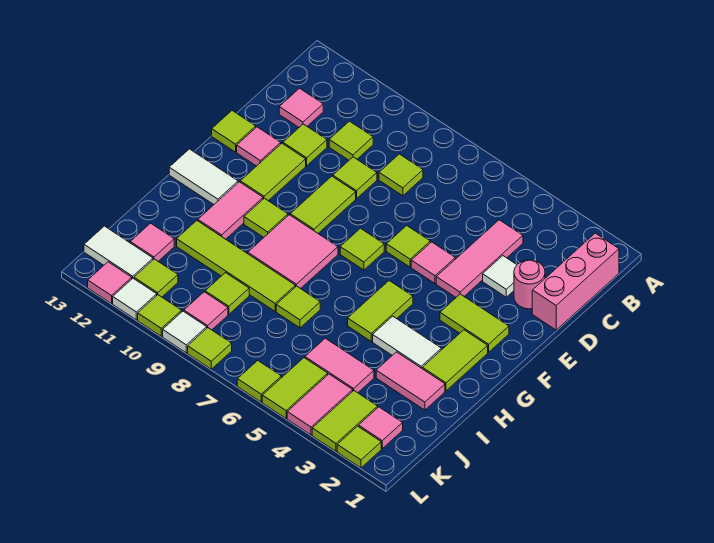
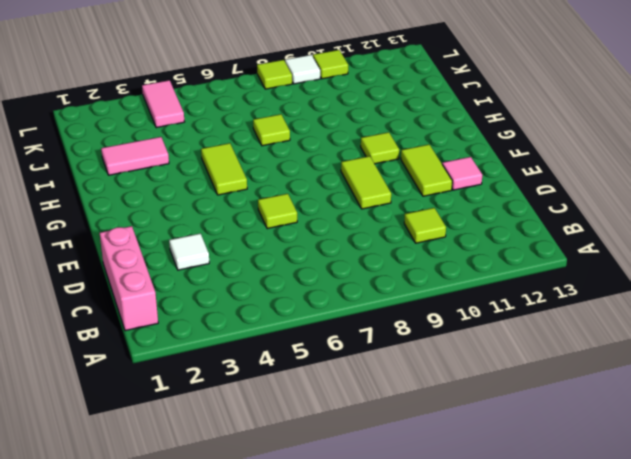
none -> pink tile C4:E4 level 1
none -> lime tile C8 level 1
none -> pink tile C12 level 1
none -> pink round brick D2 level 1

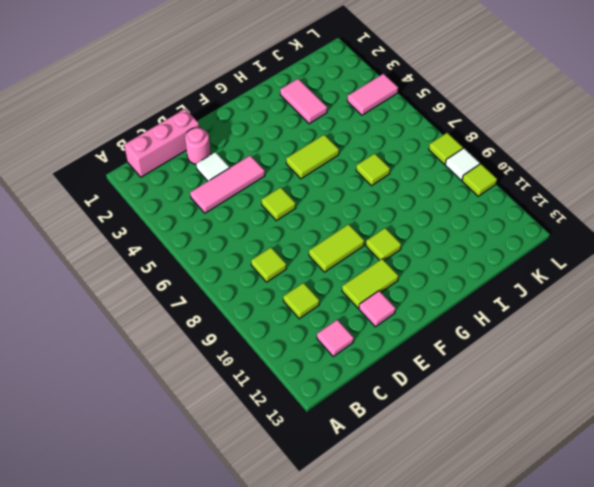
none -> lime tile D9 level 1
none -> lime tile D11 level 1
none -> pink tile E5 level 1
none -> lime tile E13 level 1

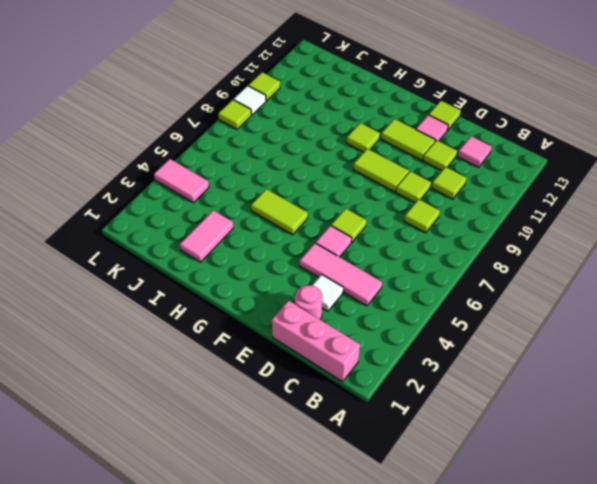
none -> lime tile F2:F3 level 1
none -> lime tile F7 level 1
none -> lime tile G2:H2 level 1
none -> pink tile G8:H9 level 1

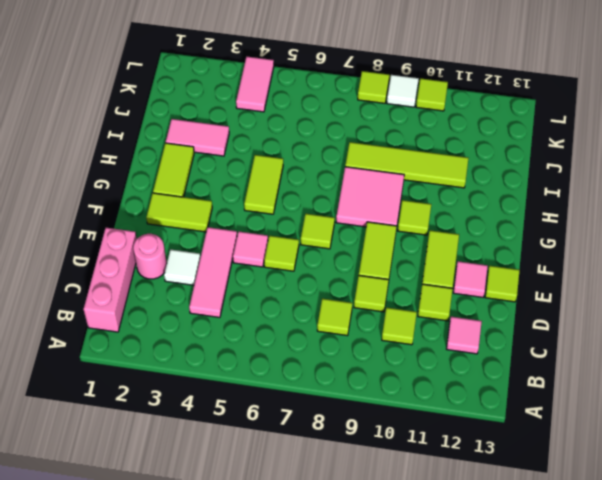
none -> pink tile G11:H11 level 1
none -> white tile G12:G13 level 1
none -> white tile H3:H4 level 1
none -> lime tile I7 level 1

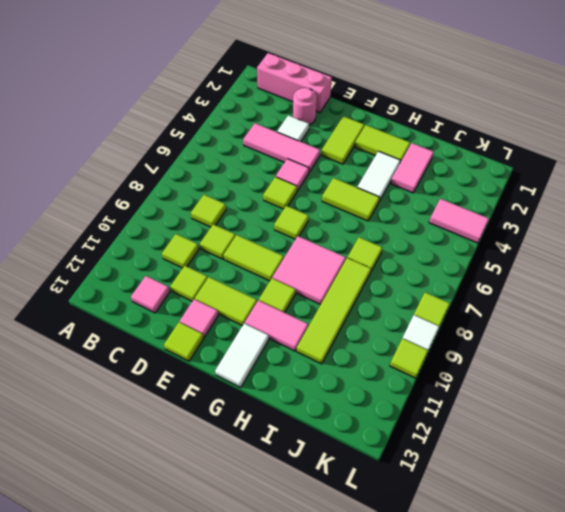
none -> pink tile J4:J5 level 1
none -> lime tile J9 level 1
none -> pink tile J12 level 1
none -> pink tile K2 level 1

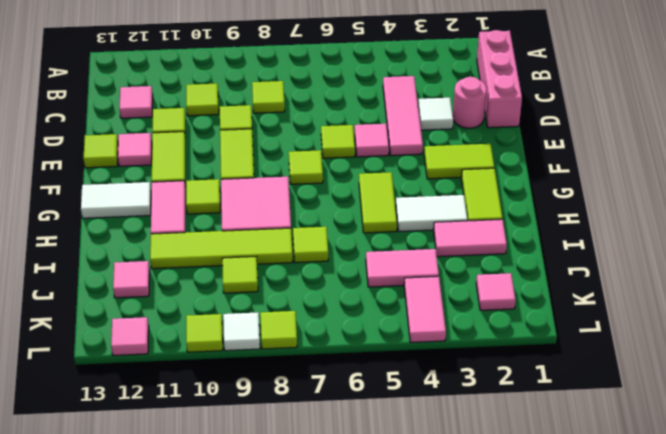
none -> lime tile K3:L3 level 1
none -> lime tile K5:L5 level 1
none -> pink tile K9 level 1
none -> lime tile K11 level 1

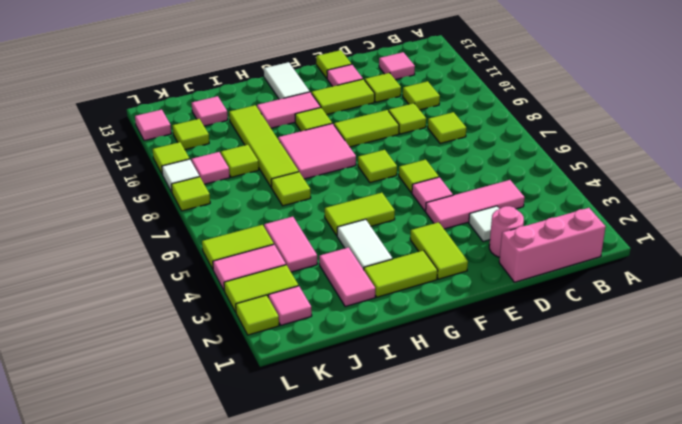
none -> white tile K12:K13 level 1
none -> lime tile L6 level 1
none -> white tile L11 level 1

